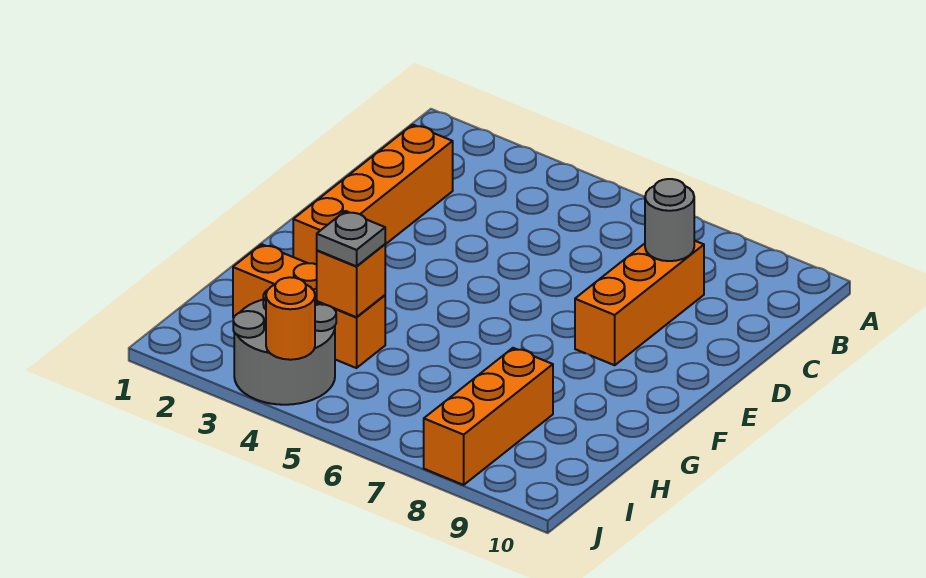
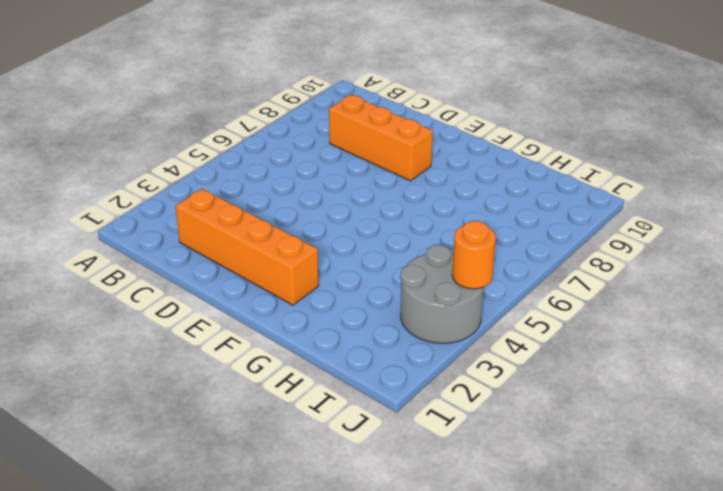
none -> orange brick H2:H4 level 1
none -> orange brick H8:J8 level 1

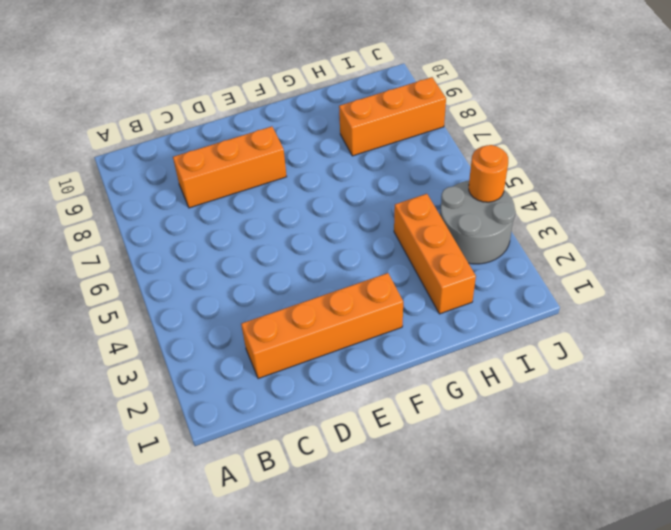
none -> grey round brick C8 level 2
none -> orange brick H4 level 2

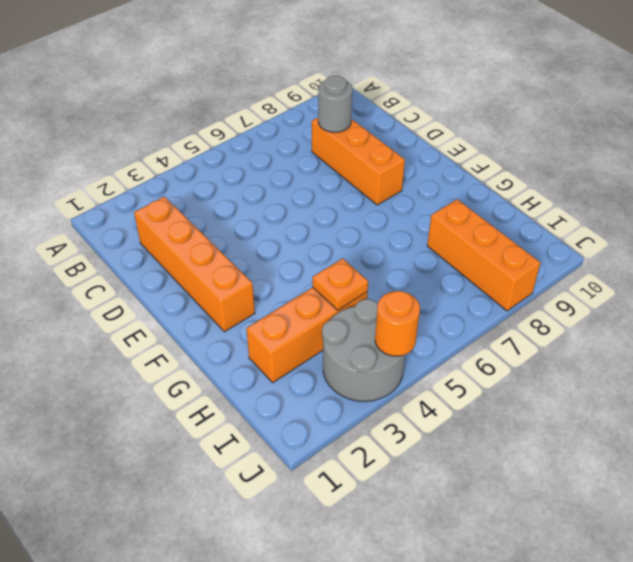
orange plate H4 level 2 -> orange brick H4 level 2
none -> grey plate H4 level 3

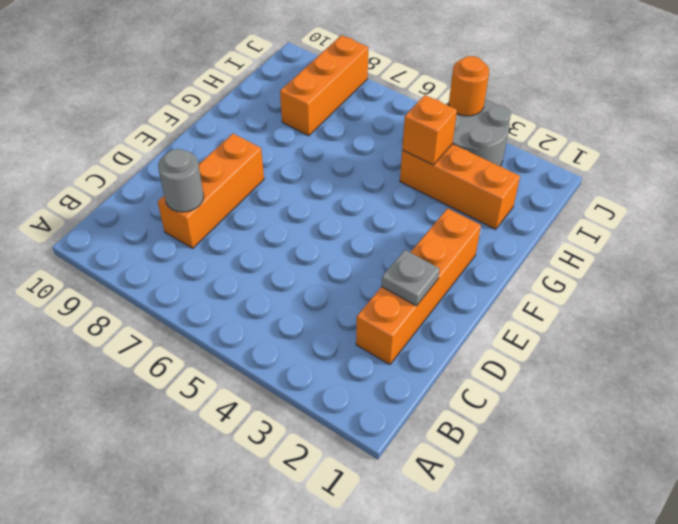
grey plate D2 level 2 -> grey plate H4 level 3

